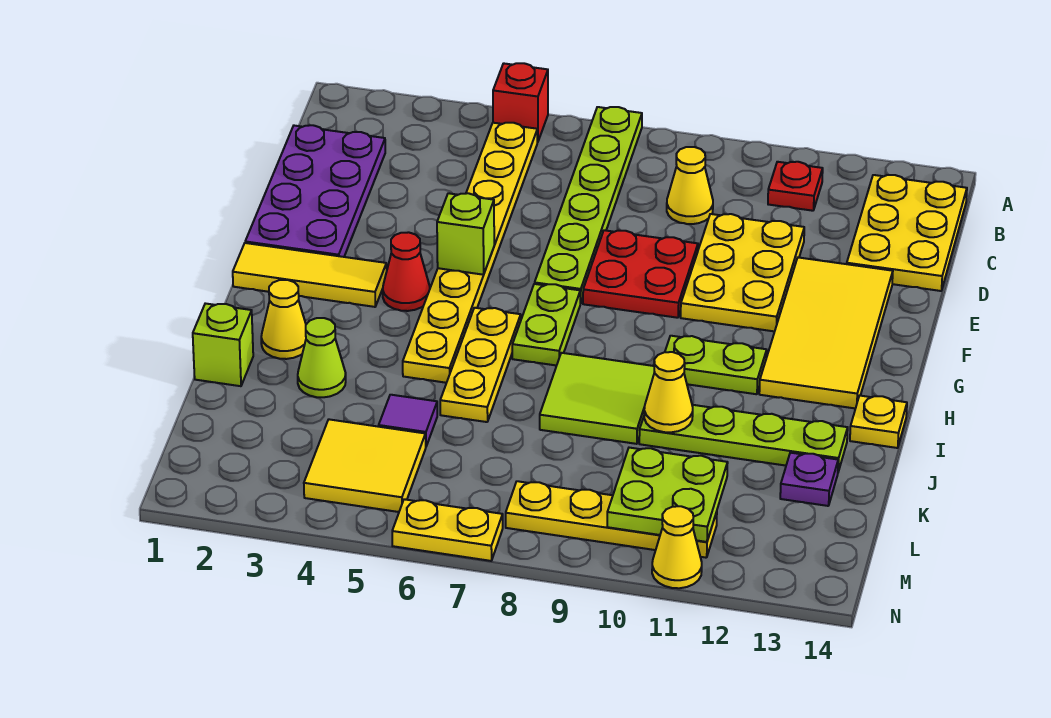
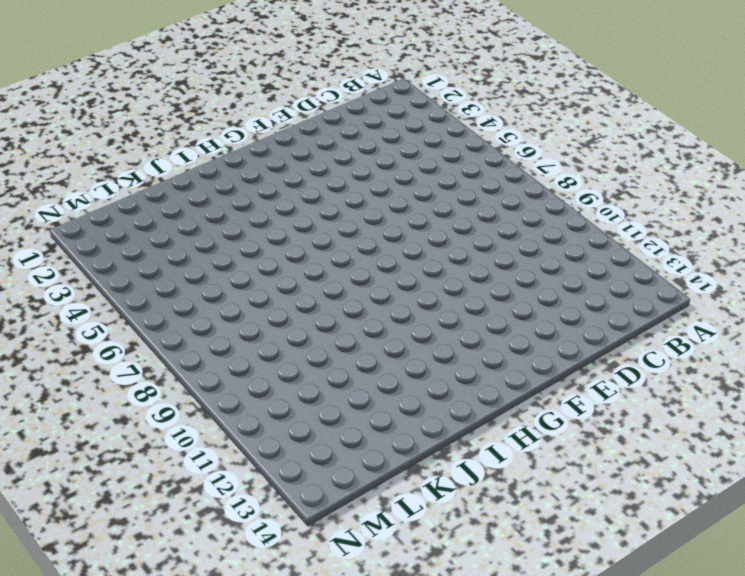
none -> red brick A5 level 1
none -> lime plate A7:F7 level 1
none -> yellow plate B5:I5 level 1
none -> red plate B11 level 1

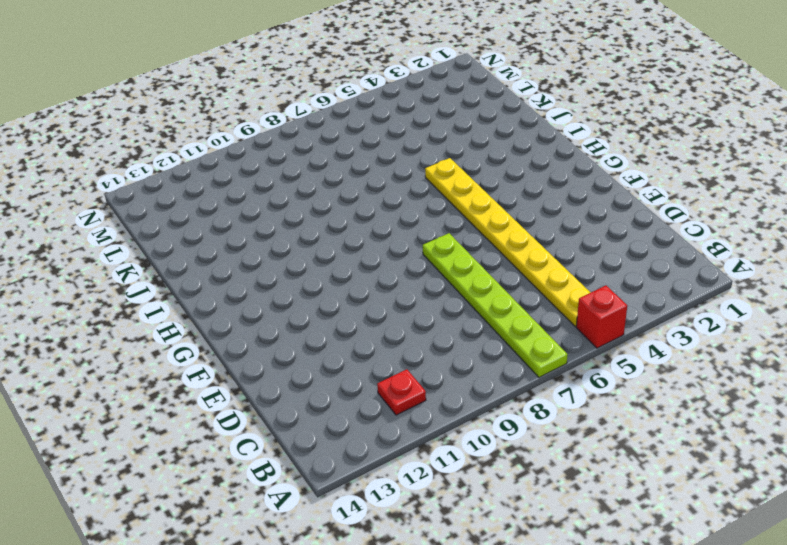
none -> yellow plate B13:D14 level 1
none -> purple plate C1:F2 level 1
none -> yellow cone C9 level 1
none -> yellow plate D10:F11 level 1

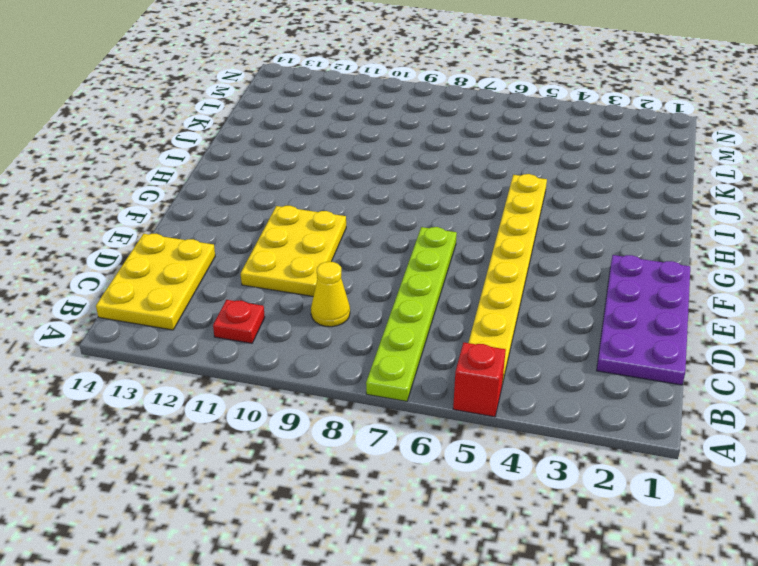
none -> red plate E8:F9 level 1
none -> yellow tile E12:H13 level 1
none -> yellow tile G1:G3 level 1
none -> red cone G4 level 1

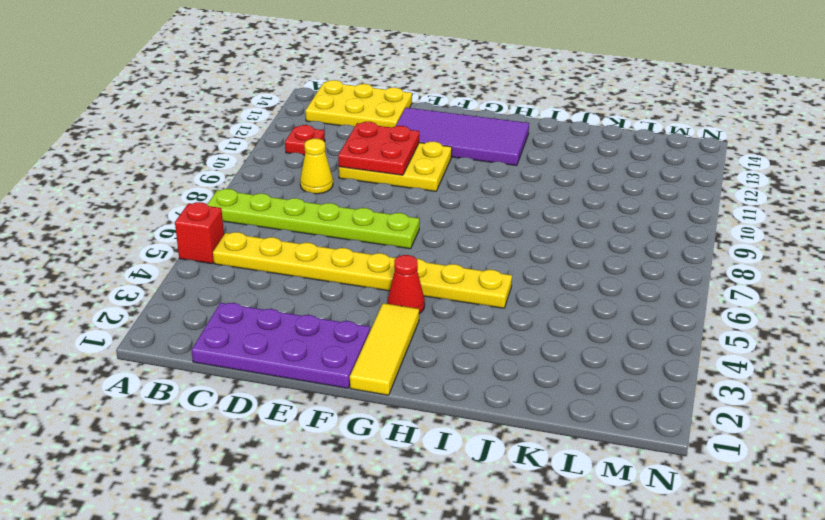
red plate D10:E11 level 2 -> red plate E8:F9 level 1
purple tile E12:H13 level 1 -> yellow tile E12:H13 level 1
none -> lime plate G7:H7 level 1
none -> yellow plate H6:J6 level 1
none -> lime plate H10:H11 level 1
none -> yellow cone I2 level 1

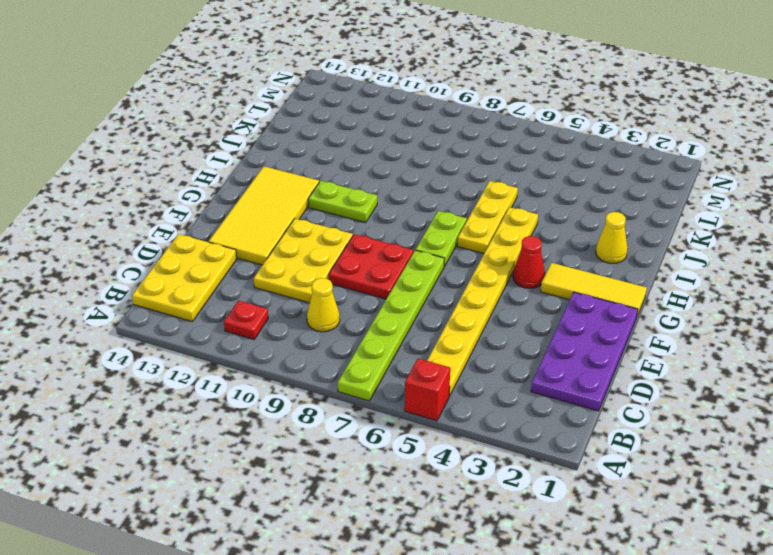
none -> lime tile I8:J9 level 1
none -> yellow plate I14 level 1
none -> lime brick J1 level 1
none -> lime cone J3 level 1

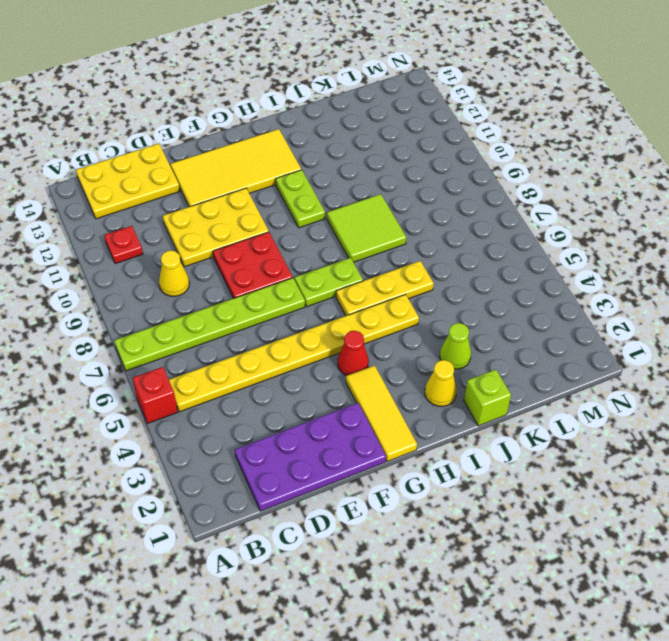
none -> yellow plate I14 level 1
none -> lime plate J10:J13 level 1
none -> purple tile K5 level 1
none -> purple plate K13 level 1

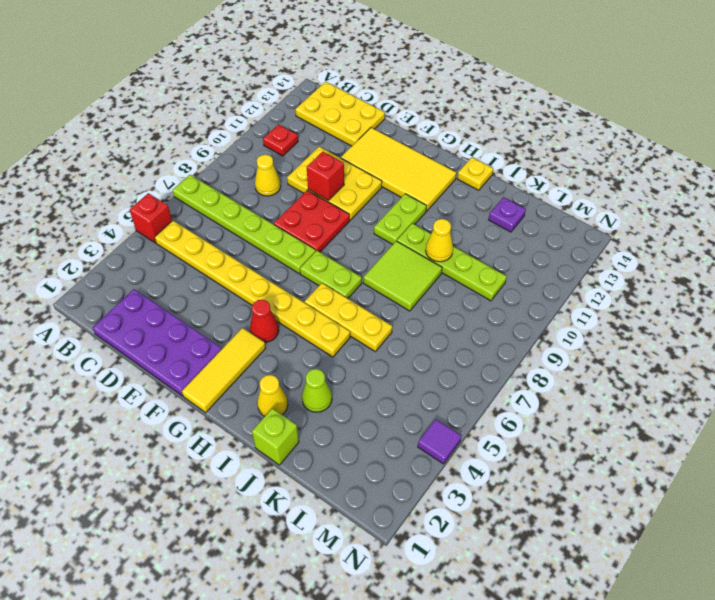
red brick E10 level 2 -> none
lime plate I10:L10 level 1 -> lime plate J10:J13 level 1
purple tile N4 level 1 -> purple tile K5 level 1
none -> yellow tile L4:M5 level 1
none -> yellow plate M8:M11 level 1
none -> yellow plate N6:N7 level 1
none -> yellow cone N11 level 1

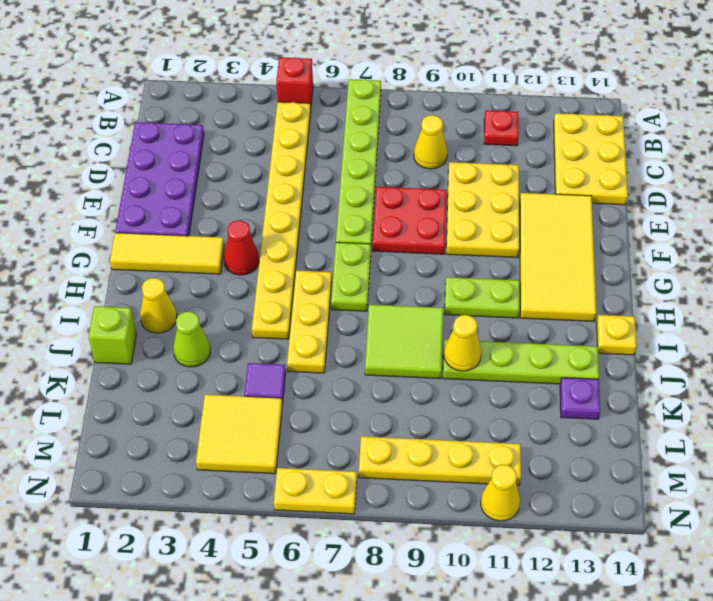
none -> lime brick F5 level 2
none -> lime plate L10:M11 level 2

